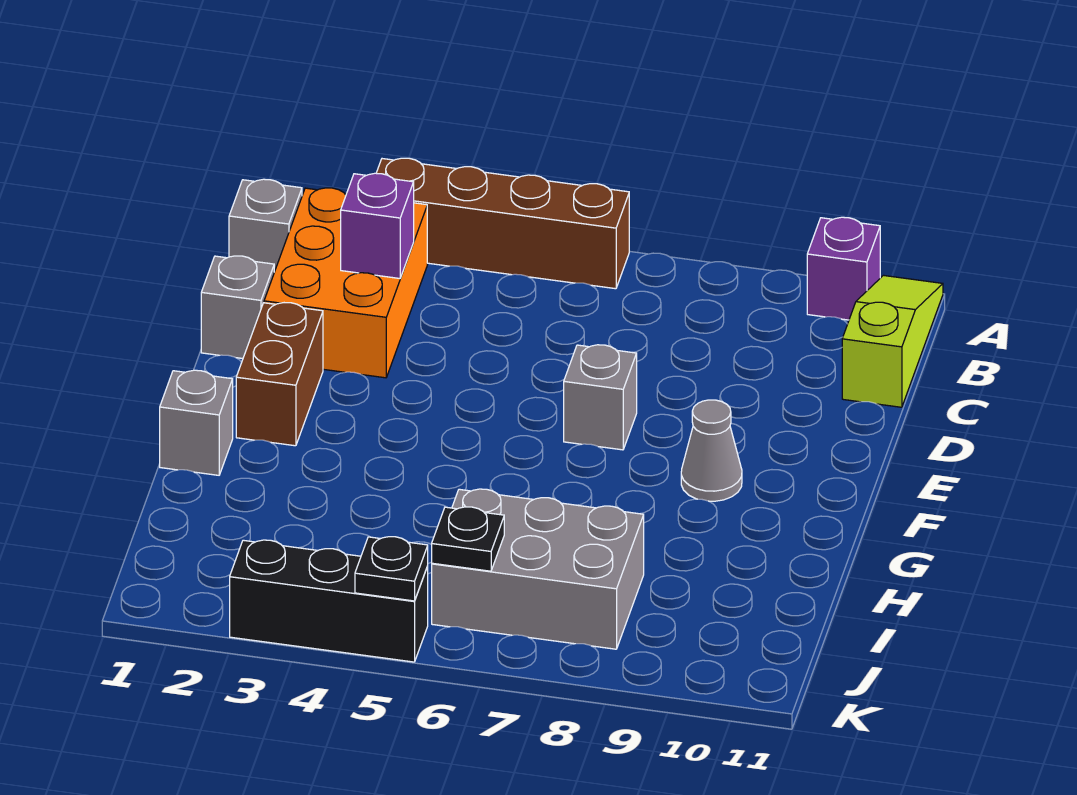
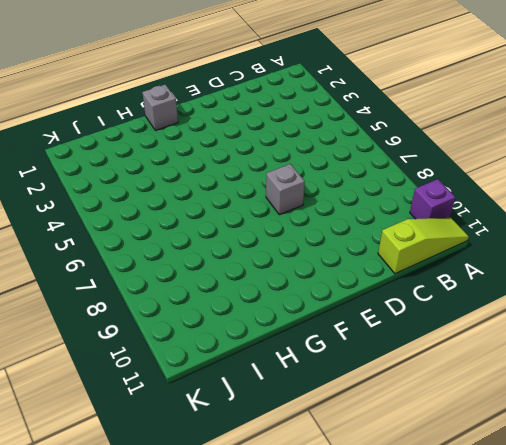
none -> brown brick A3:A6 level 1
none -> grey brick B1 level 1
none -> orange brick B2:D3 level 1

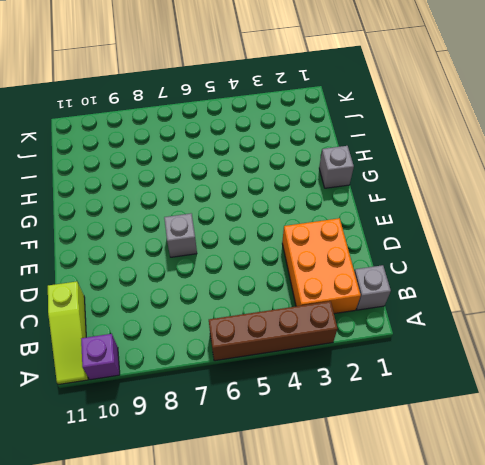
none -> grey brick D1 level 1
none -> brown brick E2:F2 level 1
none -> grey cone F9 level 1

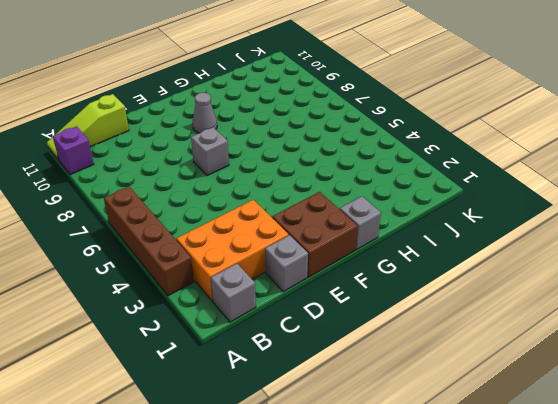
brown brick E1:F2 level 1 -> brown brick E2:F2 level 1
none -> grey brick I6:J8 level 1
none -> black brick K3:K5 level 1
none -> purple brick C3 level 2

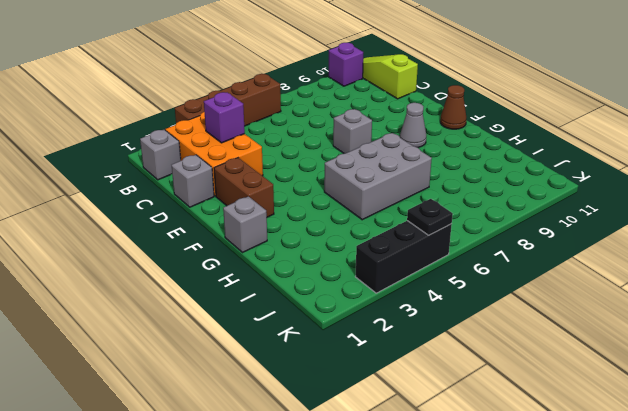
brown cone F11 level 1 -> none
grey brick G5:H7 level 1 -> grey brick I6:J8 level 1
none -> black plate J6 level 2

